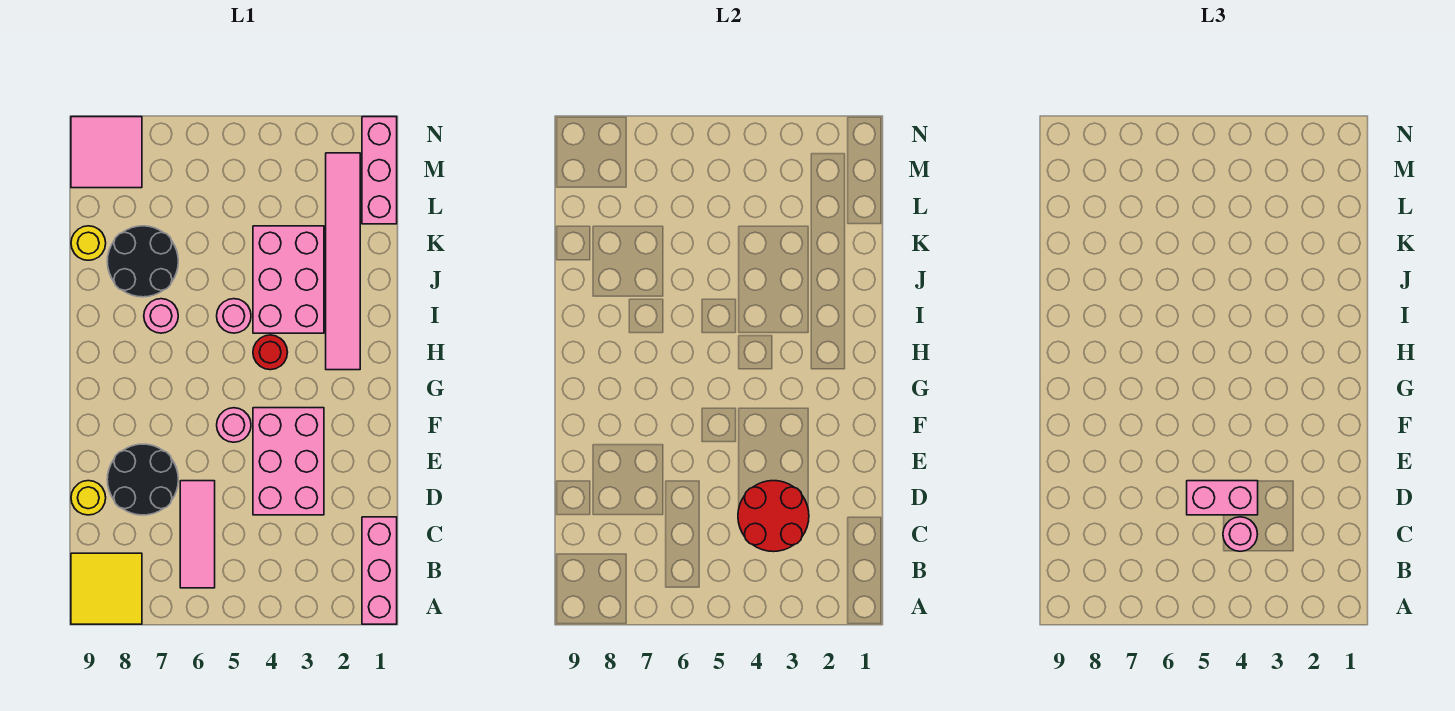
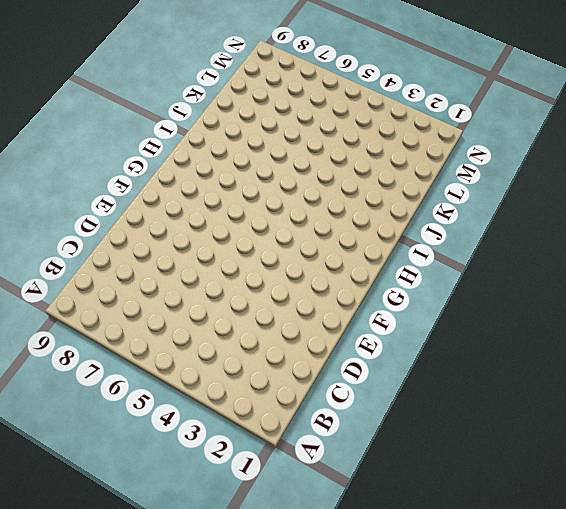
none -> pink brick A1:C1 level 1
none -> yellow tile A8:B9 level 1
none -> pink tile B6:D6 level 1

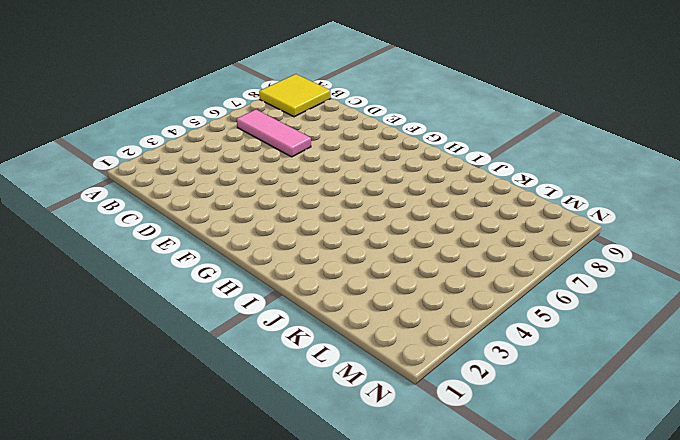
none -> pink brick A1:C1 level 1
none -> pink brick D3:F4 level 1
none -> black round brick D7:E8 level 1

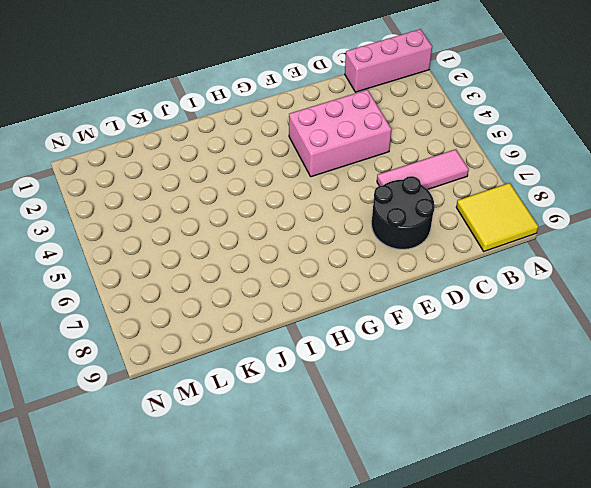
none -> yellow round brick D9 level 1
none -> pink round brick F5 level 1
none -> pink tile H2:M2 level 1

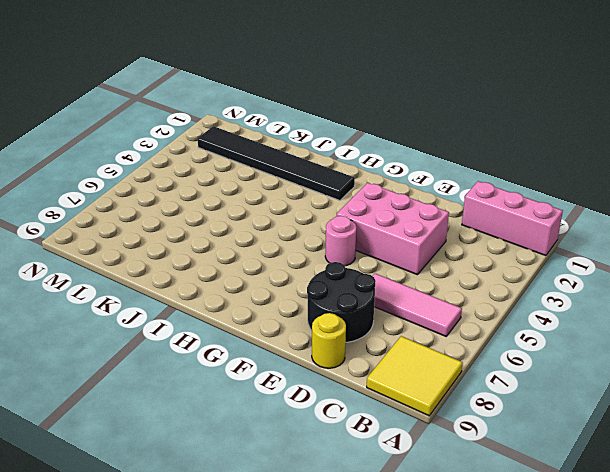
black tile H2:M2 level 1 -> pink tile H2:M2 level 1
none -> red round brick H4 level 1
none -> pink brick I3:K4 level 1
none -> pink round brick I5 level 1

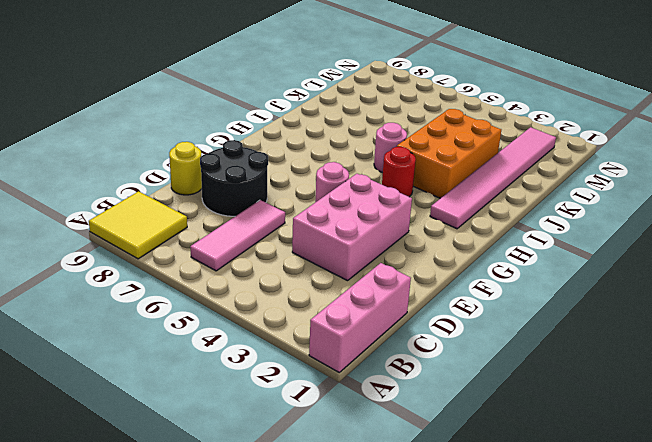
orange brick I3:K4 level 1 -> pink brick I3:K4 level 1
none -> pink round brick I7 level 1
none -> black round brick J7:K8 level 1
none -> yellow round brick K9 level 1

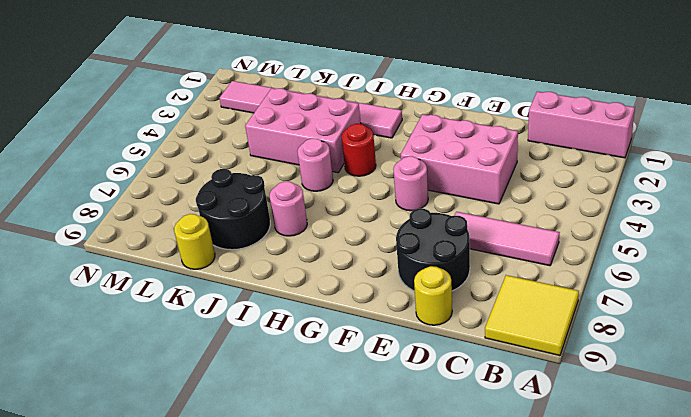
none -> pink brick L1:N1 level 1
none -> pink tile M8:N9 level 1
none -> red round brick C3:D4 level 2

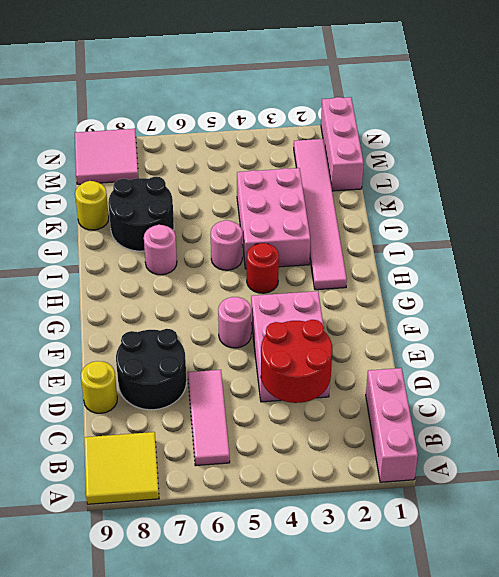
none -> pink round brick C4 level 3
none -> pink brick D4:D5 level 3

